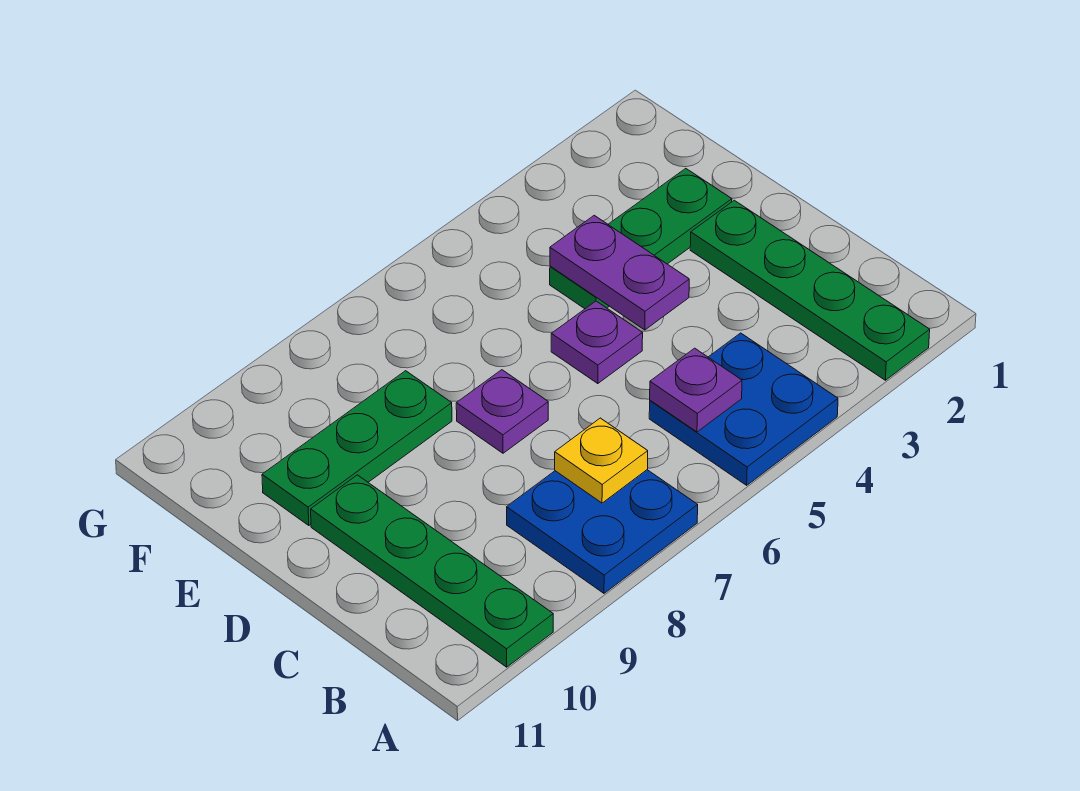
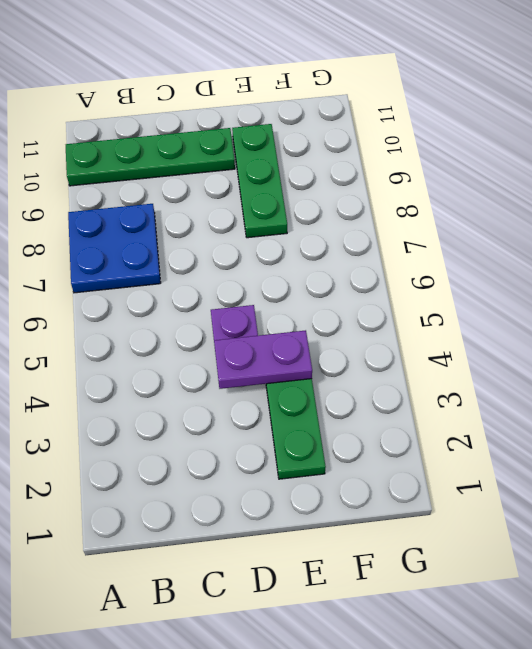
none -> green plate A2:D2 level 1
none -> blue plate A4:B5 level 1

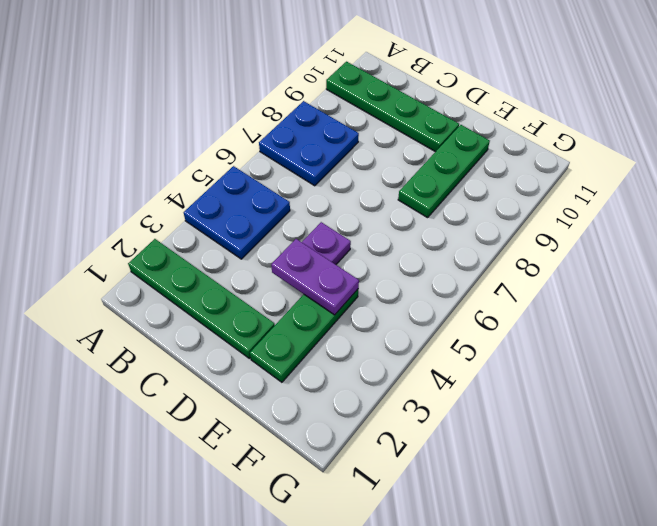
none -> purple plate D7 level 1
none -> purple plate B5 level 2

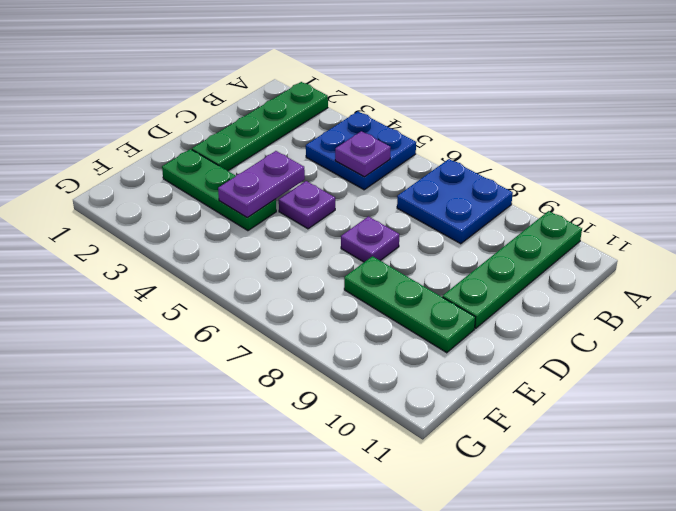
none -> yellow plate B7 level 2

